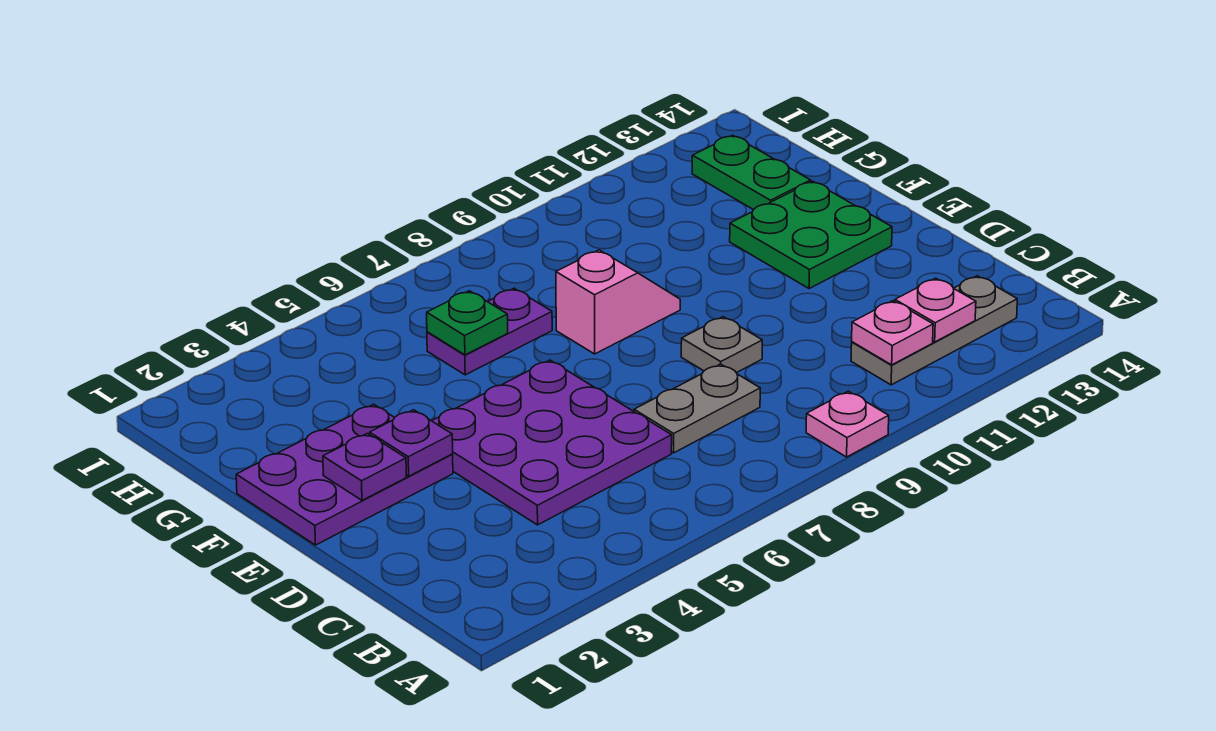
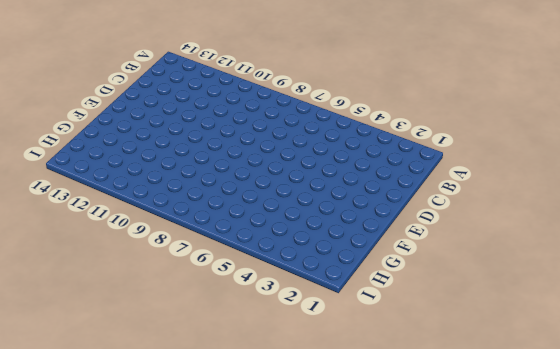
none -> pink plate A9 level 1
none -> grey plate B11:B13 level 1
none -> purple plate C4:E6 level 1

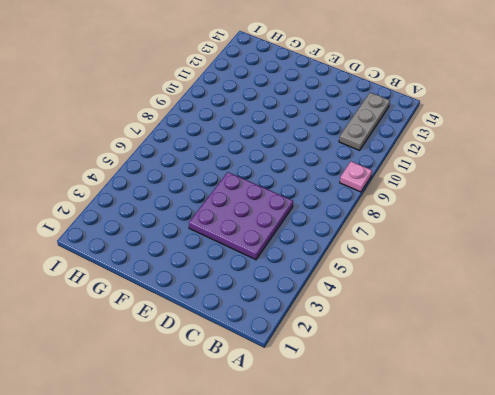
none -> grey plate C7:C8 level 1
none -> grey plate D9 level 1
none -> purple plate E1:F3 level 1

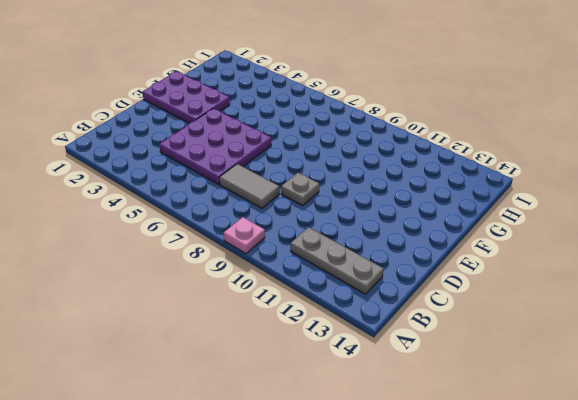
grey tile C7:C8 level 1 -> grey plate C7:C8 level 1
none -> green plate E12:F13 level 1
none -> pink slope F8:F9 level 1 top 8
none -> purple plate G6:G7 level 1

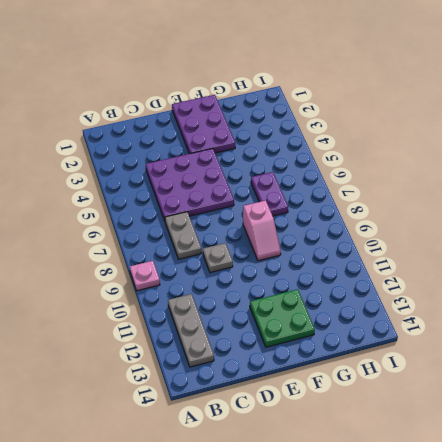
none -> green plate G13:H13 level 1
none -> pink plate B11 level 2
none -> pink plate B12 level 2

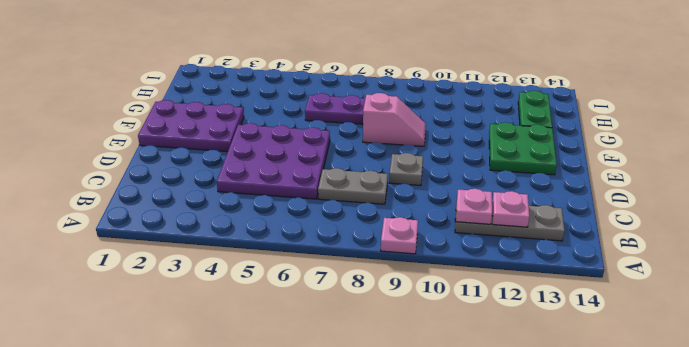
none -> purple plate E2 level 2
none -> purple plate E3 level 2
none -> green plate G6 level 2

